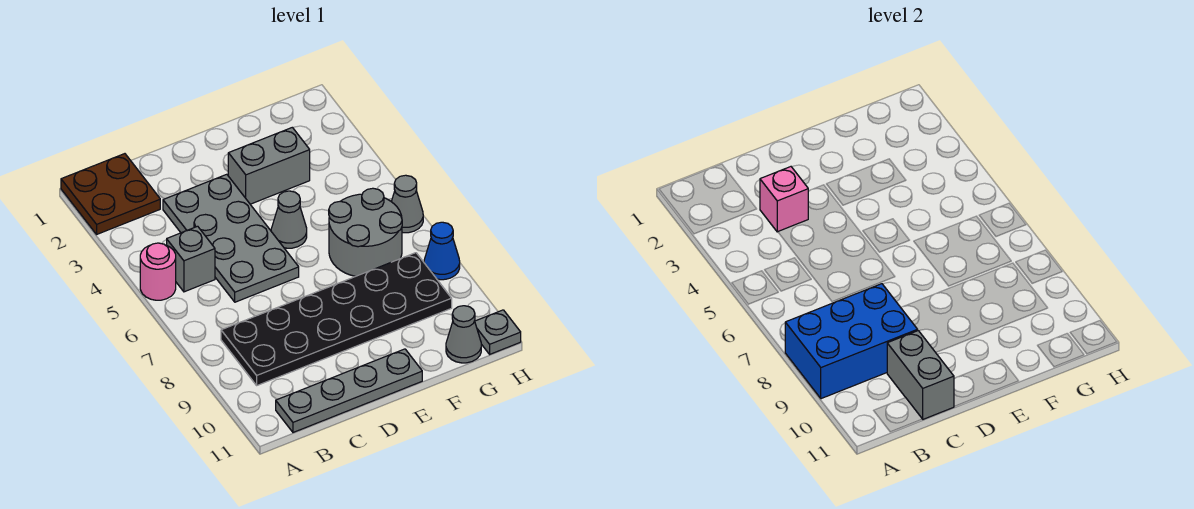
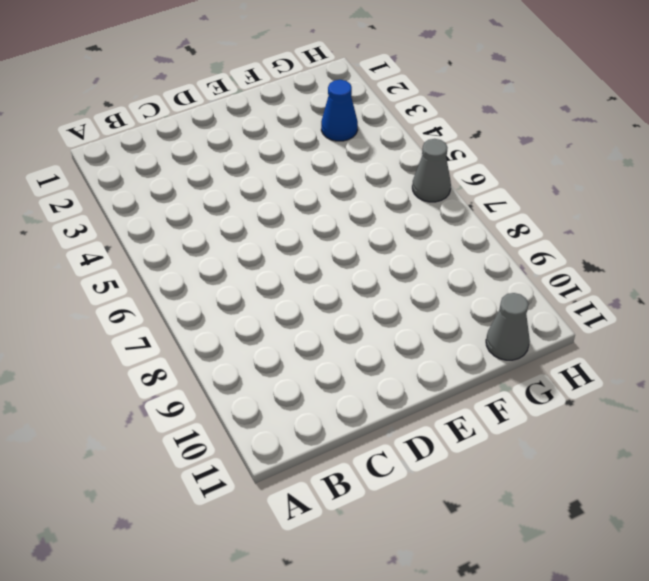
blue cone G3 level 1 -> blue cone H8 level 1
none -> brown plate A1:B2 level 1
none -> pink round brick A5 level 1
none -> grey brick B5 level 1

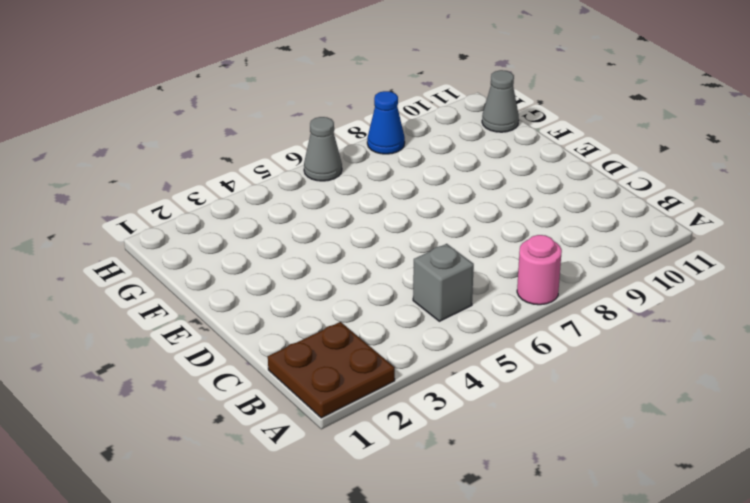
pink round brick A7 level 1 -> pink round brick A5 level 1
none -> black plate B8:G9 level 1
none -> grey plate B11:E11 level 1
none -> grey plate C3:D6 level 1

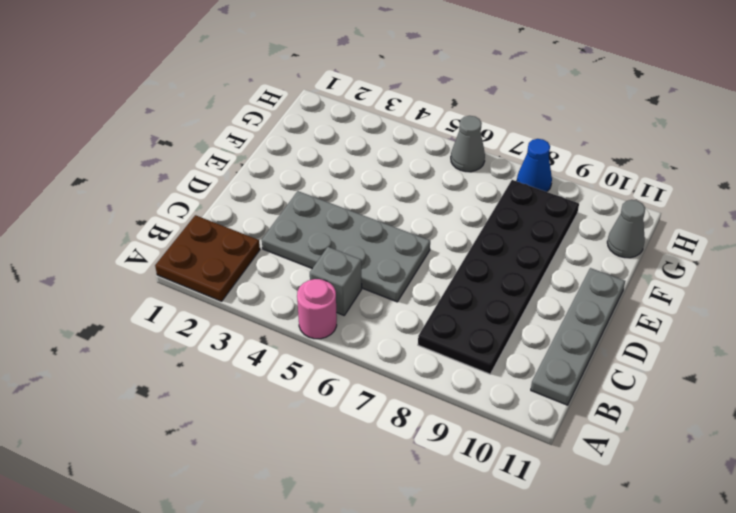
none -> grey brick E3:F3 level 1
none -> grey cone E5 level 1
none -> grey round brick F6:G7 level 1

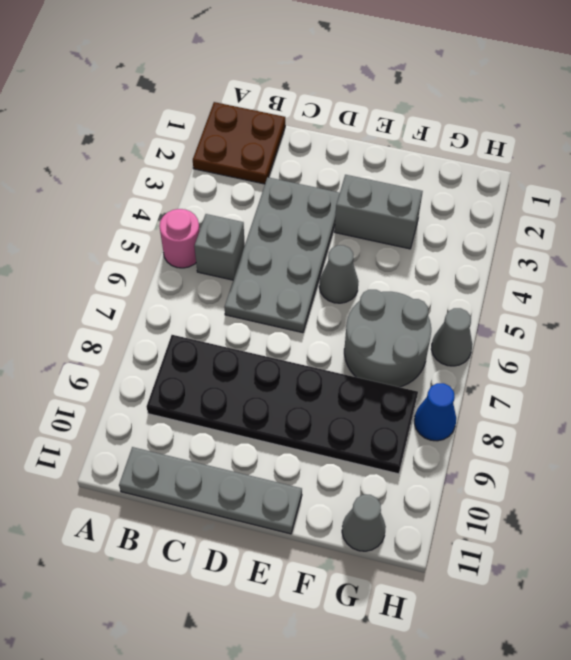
none -> grey plate H11 level 1
none -> blue brick A8:C9 level 2
none -> pink brick C3 level 2

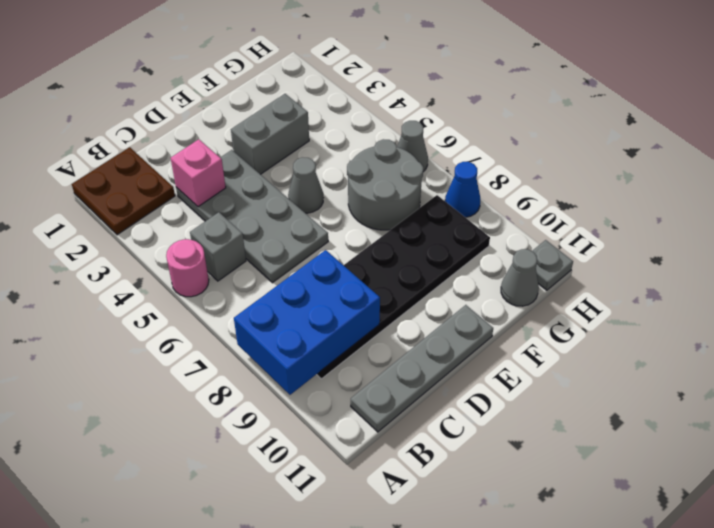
none -> grey brick C10:C11 level 2

